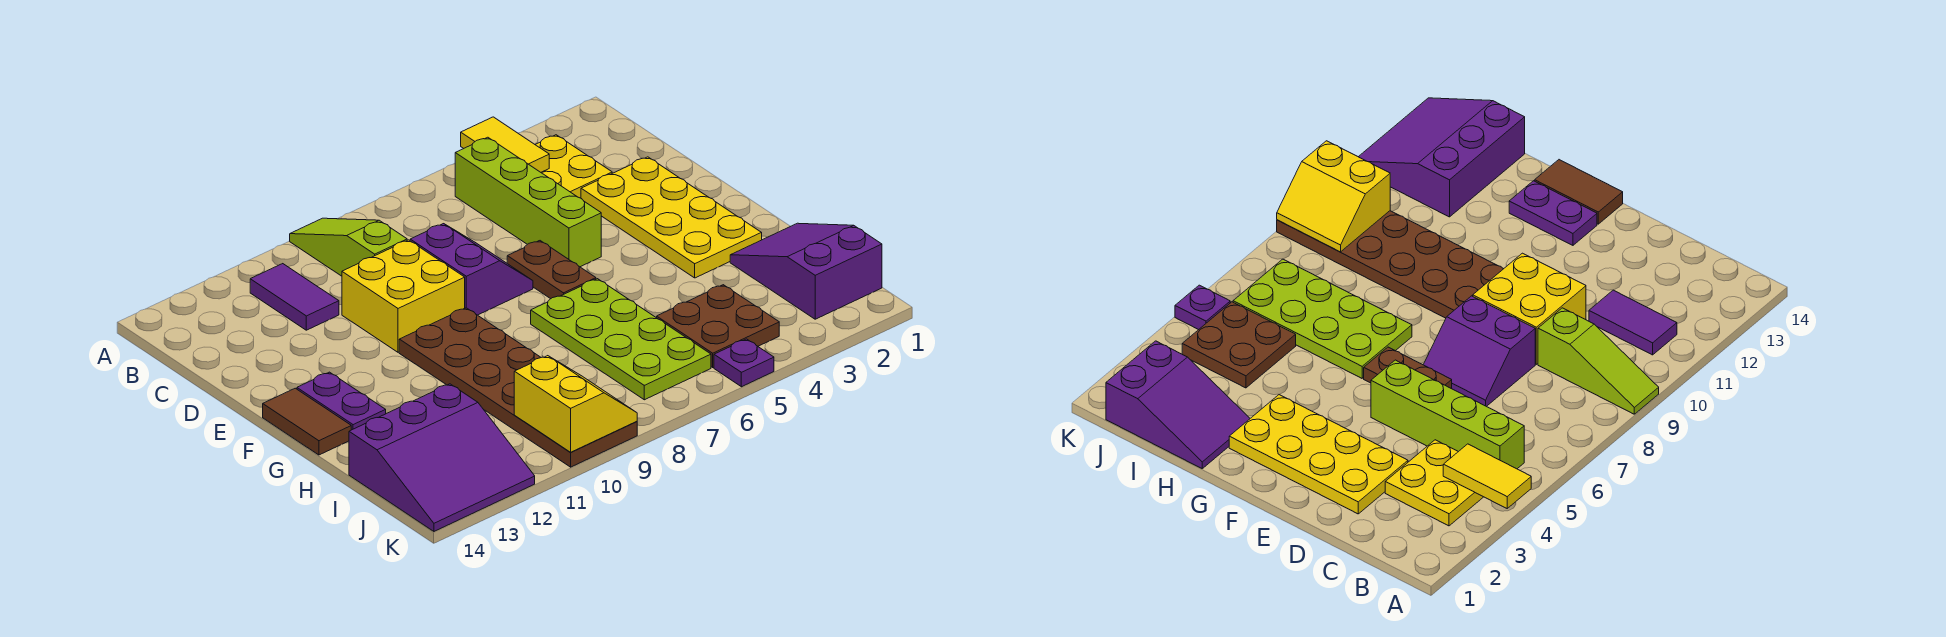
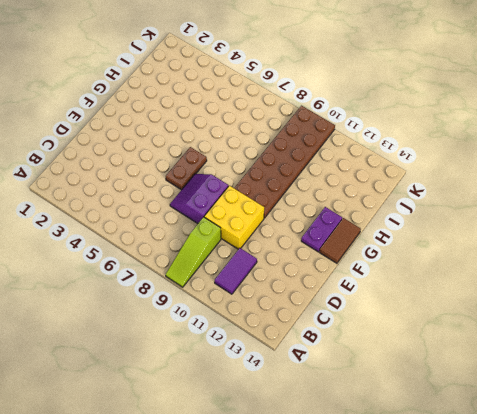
none -> yellow plate B3:C4 level 1
none -> lime brick B5:E5 level 1
none -> yellow plate D2:G3 level 1

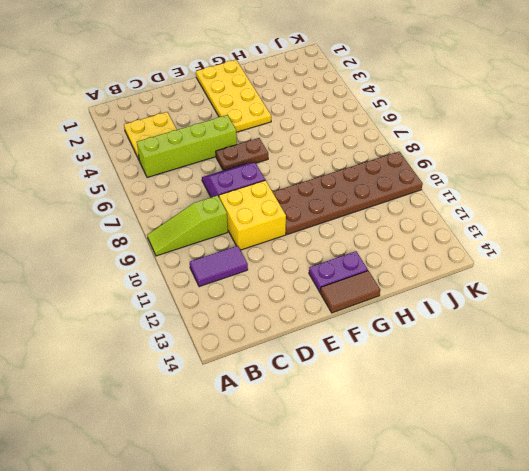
yellow plate F1:G4 level 1 -> yellow plate D2:G3 level 1
none -> lime plate G6:J7 level 1
none -> purple slope H1:J2 level 1 top J
none -> brown plate I4:J5 level 1

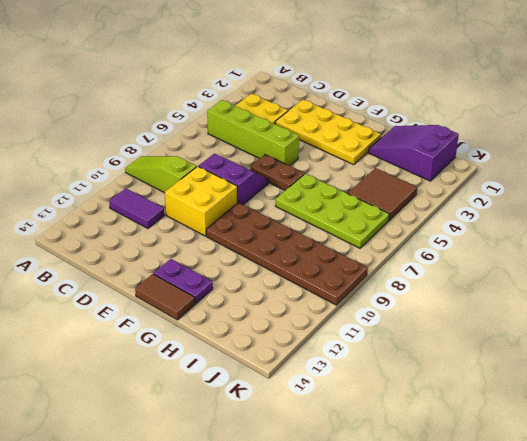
brown tile I4:J5 level 1 -> brown plate I4:J5 level 1
none -> purple slope I12:K14 level 1 top I
none -> purple plate K5 level 1
none -> yellow tile A4:B4 level 2

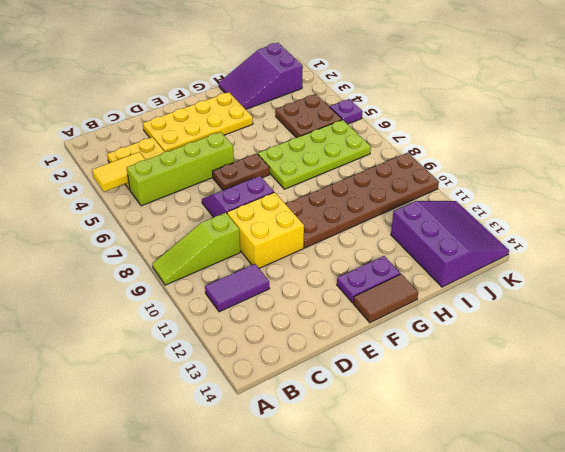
none -> yellow slope J9:K10 level 2 top 10

